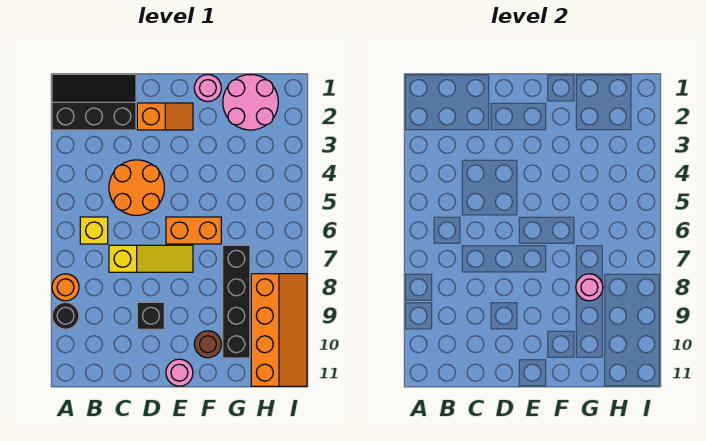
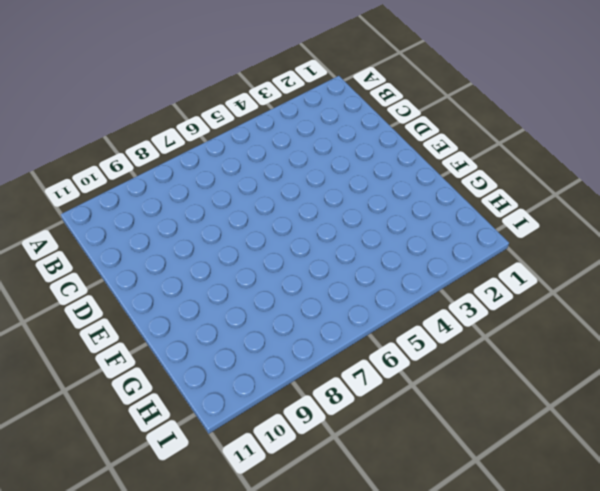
none -> black slope A1:C2 level 1 top 2
none -> orange round brick A8 level 1
none -> black round brick A9 level 1

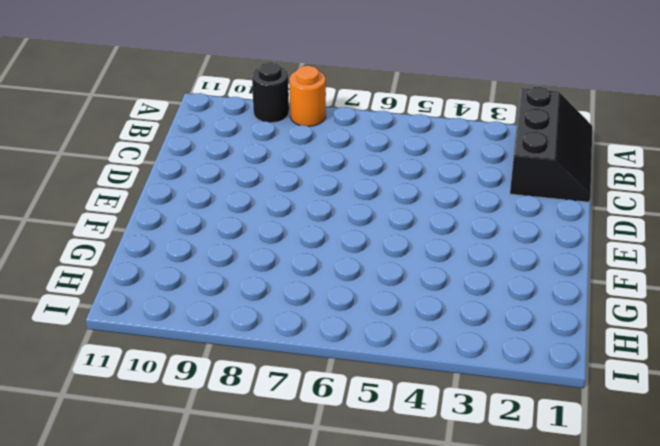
none -> yellow brick B6 level 1
none -> orange round brick C4:D5 level 1
none -> yellow slope C7:E7 level 1 top C

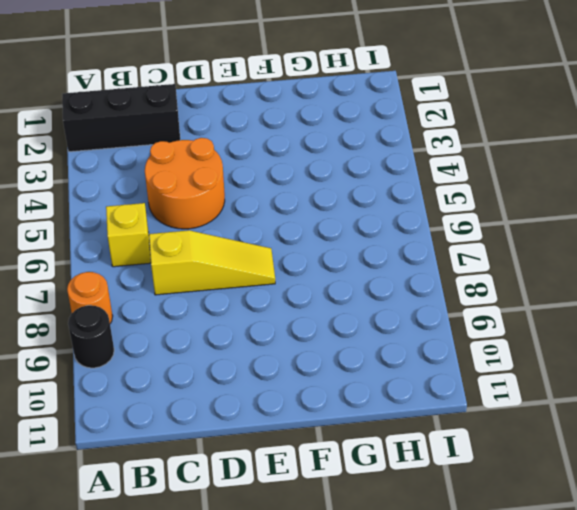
none -> orange slope D2:E2 level 1 top D
none -> black brick D9 level 1
none -> orange brick E6:F6 level 1

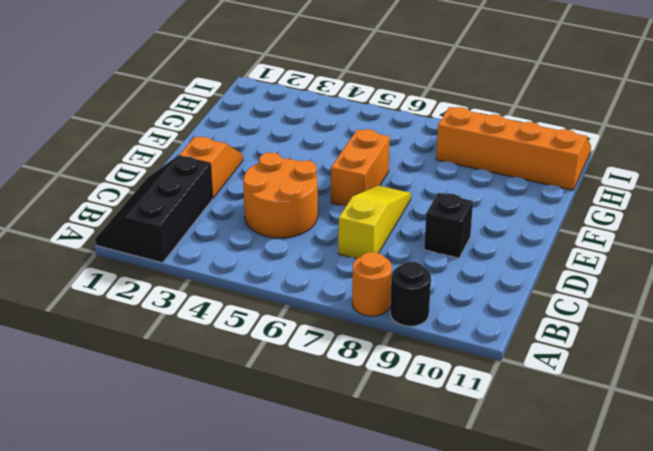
none -> yellow brick B6 level 1
none -> pink round brick E11 level 1
none -> pink round brick F1 level 1

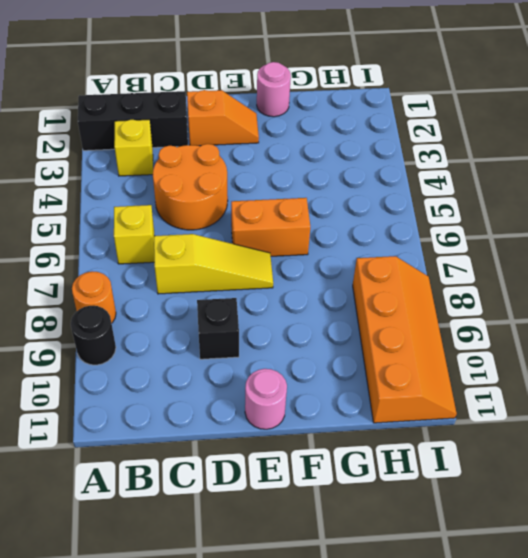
yellow brick B3 level 1 -> none
none -> brown round brick F10 level 1
none -> pink round brick G1:H2 level 1
none -> black brick G7:G10 level 1

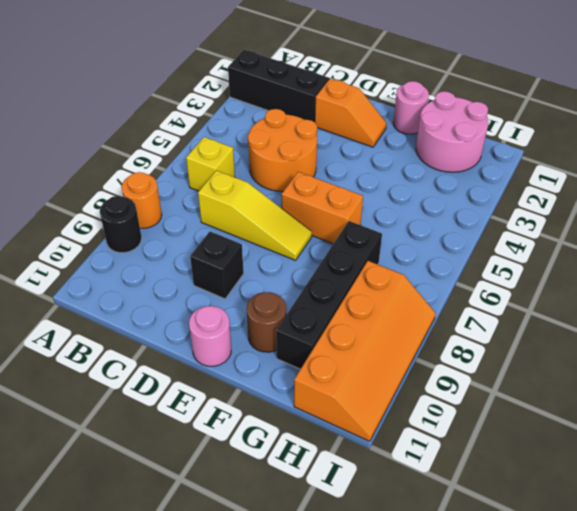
none -> pink round brick G8 level 2

